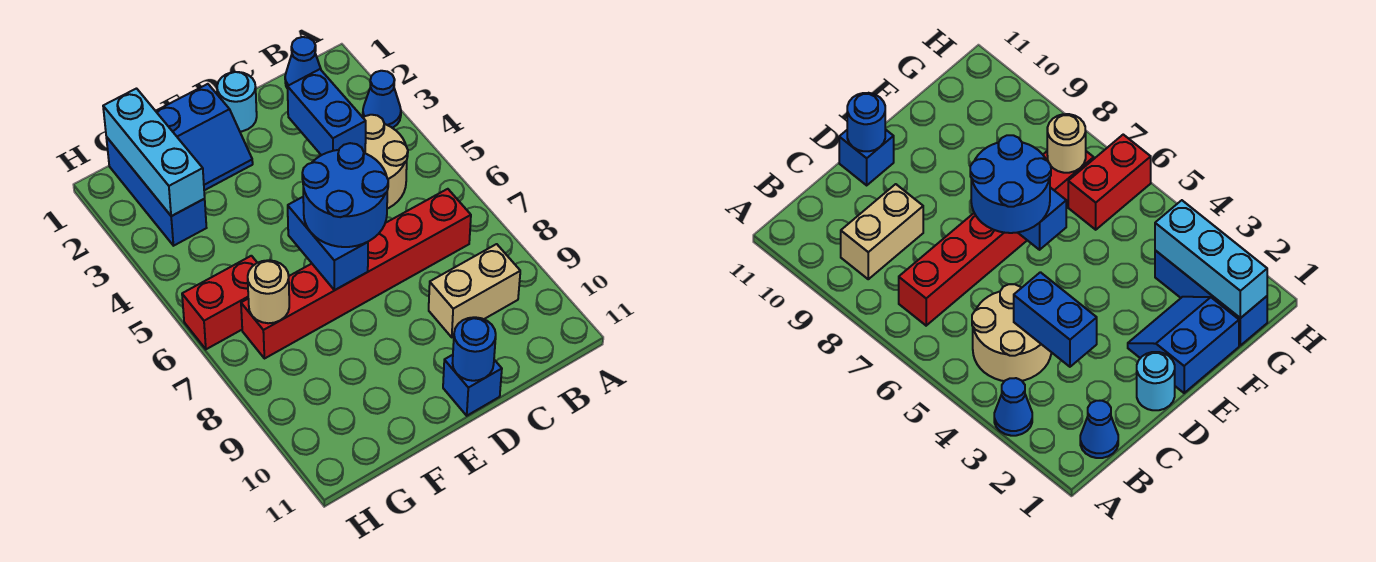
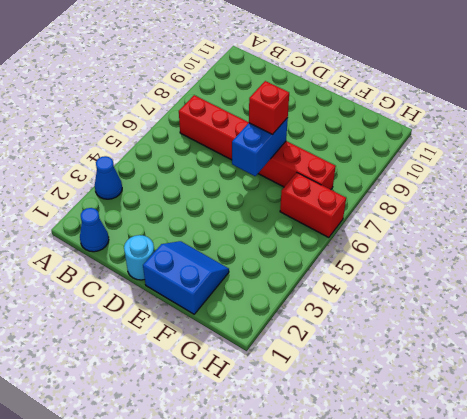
red brick E7 level 3 -> blue round brick D6:E7 level 3
none -> tan round brick B4:C5 level 1
none -> tan brick B9:C9 level 1
none -> blue brick D11 level 1

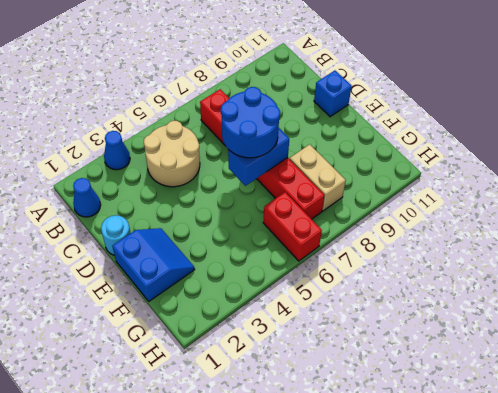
tan brick F8:G8 level 1 -> tan brick B9:C9 level 1
none -> blue brick G1:G3 level 1
none -> blue brick C3:C4 level 2
none -> blue round brick D11 level 2

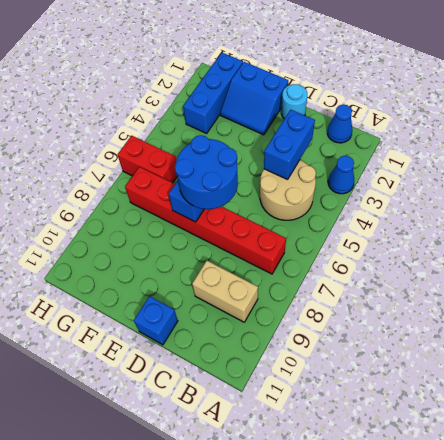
none -> blue round brick D11 level 2
none -> cyan brick G1:G3 level 2
none -> tan round brick G7 level 2

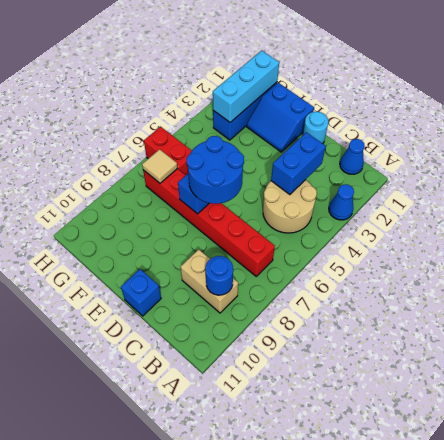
blue round brick B9 level 2 -> blue round brick D11 level 2
tan tile G7 level 2 -> tan round brick G7 level 2

